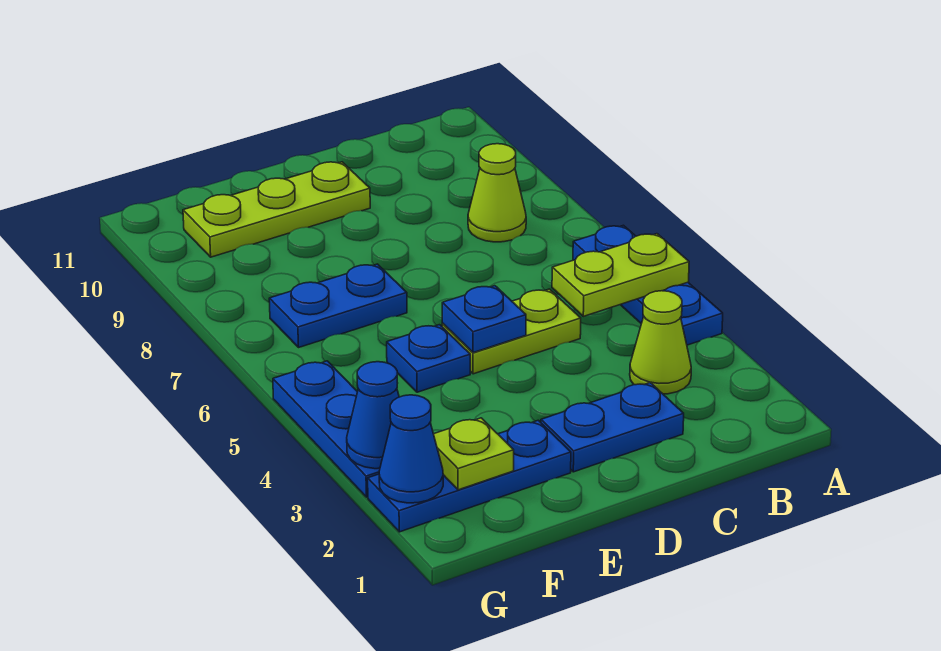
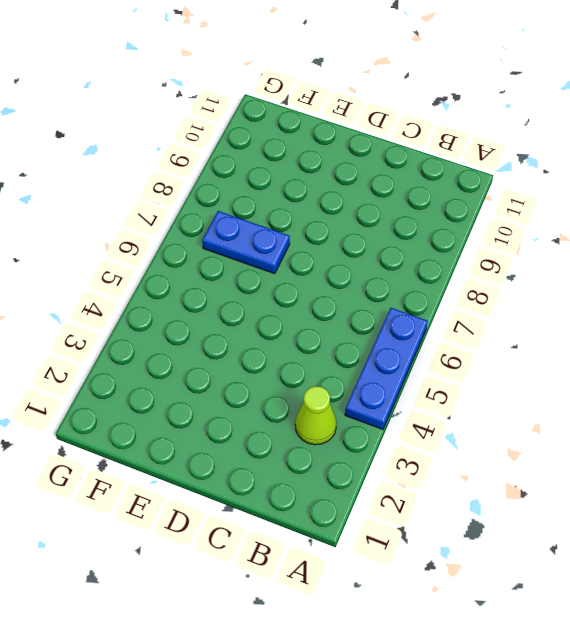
none -> lime cone B8 level 1
none -> blue plate C2:D2 level 1
none -> lime plate C5:D5 level 1

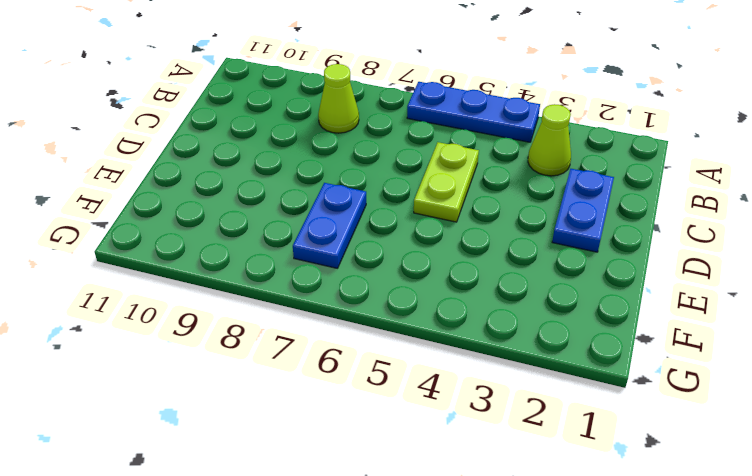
none -> lime plate D10:F10 level 1
none -> blue plate E2:G2 level 1
none -> blue plate E5 level 1

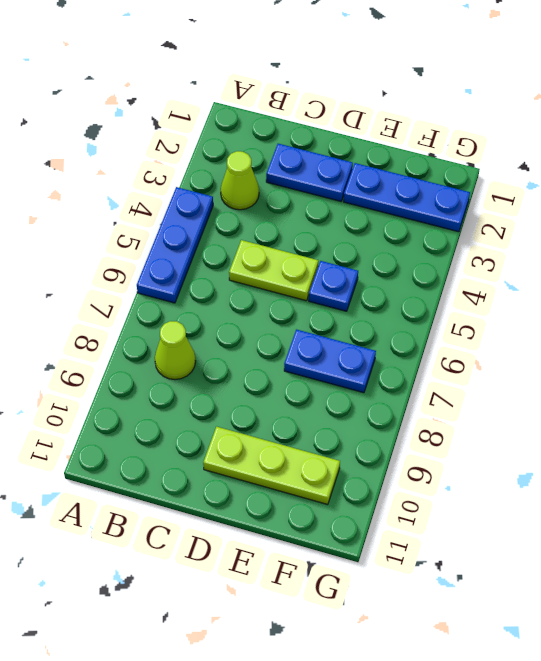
none -> blue plate G3:G5 level 1
none -> lime plate A5:B5 level 2
none -> blue plate D5 level 2

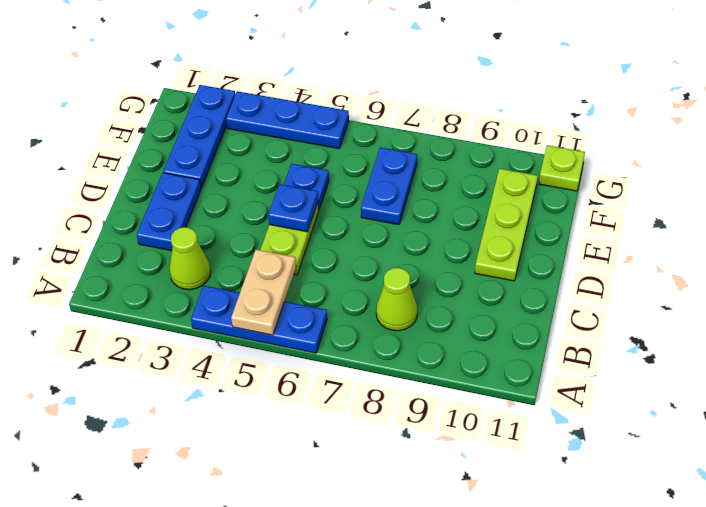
tan plate A5:B5 level 2 -> lime plate A5:B5 level 2
lime plate G11 level 1 -> lime plate F2 level 2
none -> blue cone G2 level 2
none -> blue cone G3 level 2

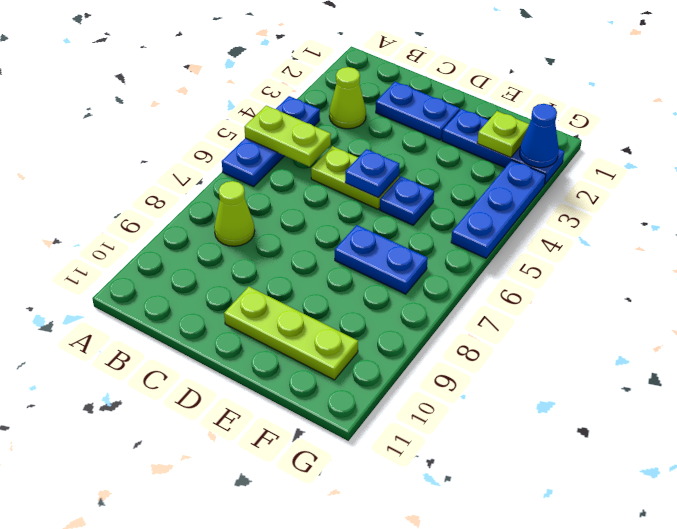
none -> blue cone G3 level 2

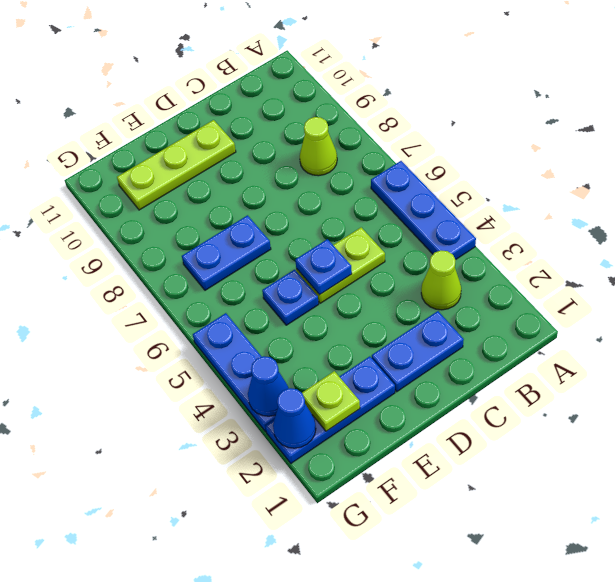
none -> lime plate A5:B5 level 2

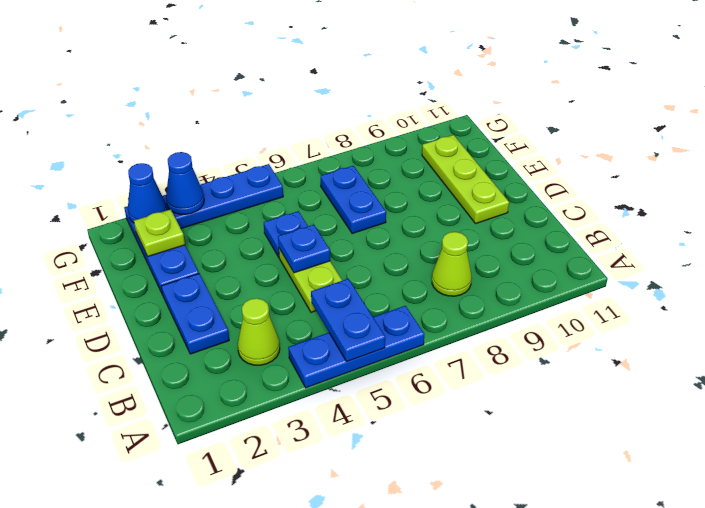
blue plate A5:B5 level 2 -> lime plate A5:B5 level 2

